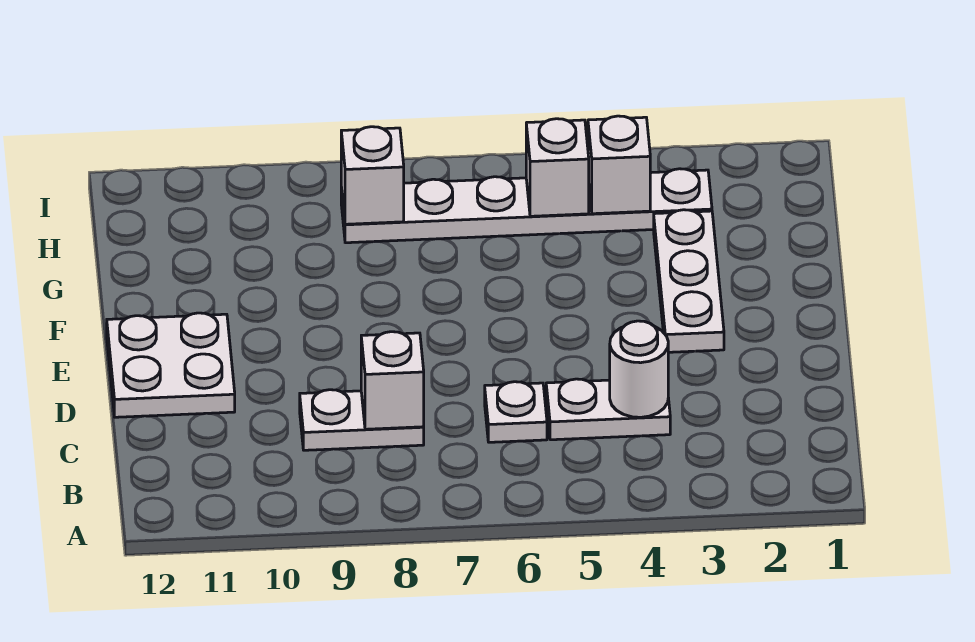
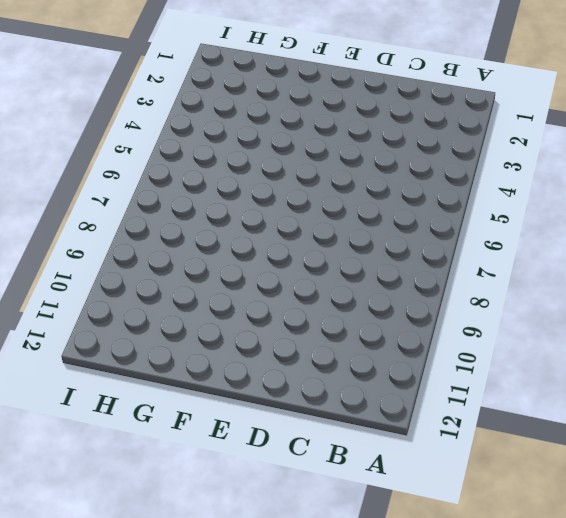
none -> white plate C4:C5 level 1
none -> white plate C6 level 1

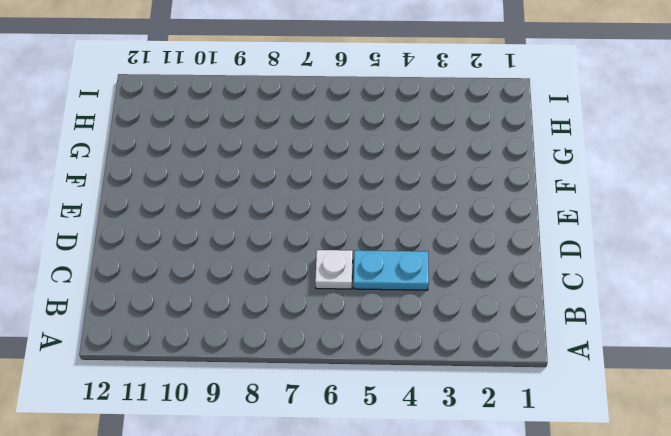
cyan plate C4:C5 level 1 -> white plate C4:C5 level 1
none -> white plate C8:C9 level 1
none -> white plate D11:E12 level 1

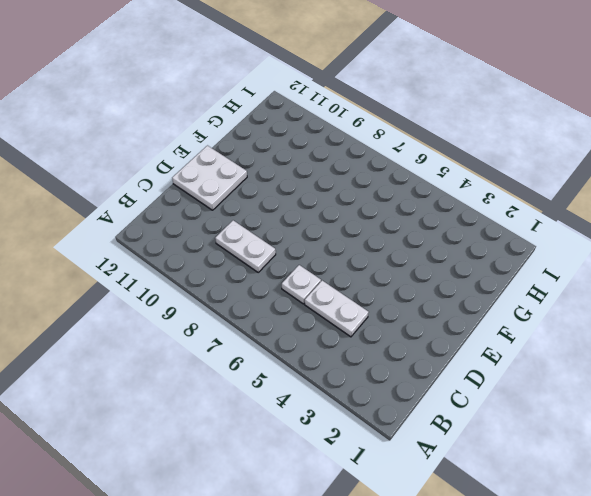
none -> white plate E3:G3 level 1
none -> white plate H3:H8 level 1

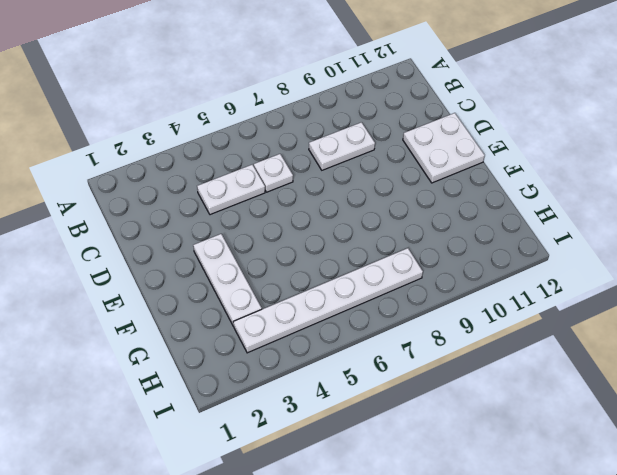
none -> white round brick C4 level 2
none -> white brick C8 level 2

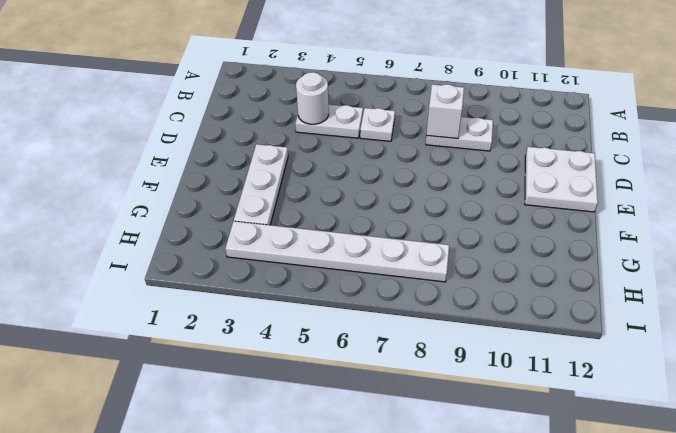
none -> white brick H4 level 2
none -> white brick H5 level 2

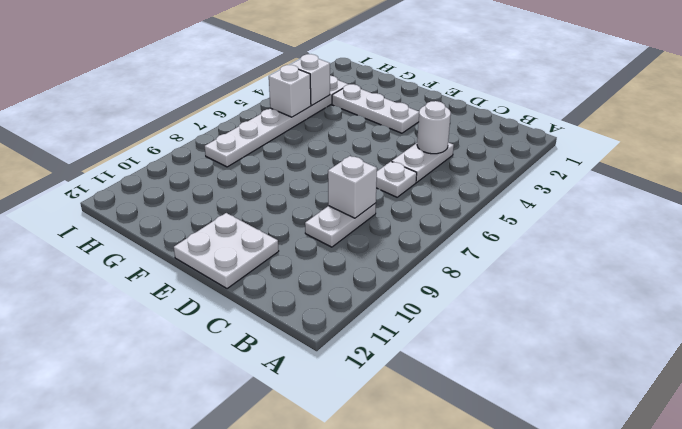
none -> white brick H8 level 2

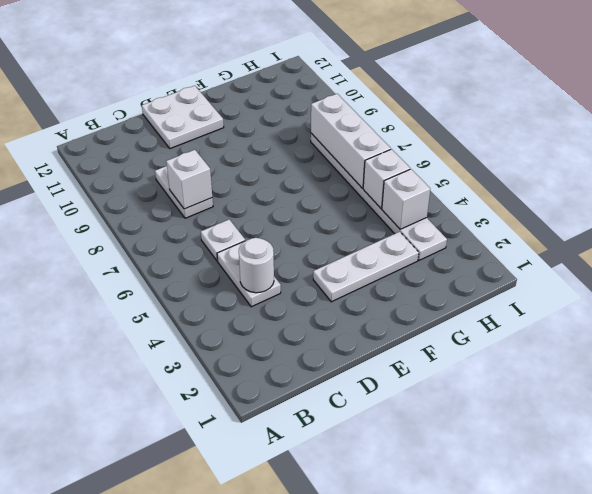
white brick H6:H8 level 2 -> white brick H8 level 2

